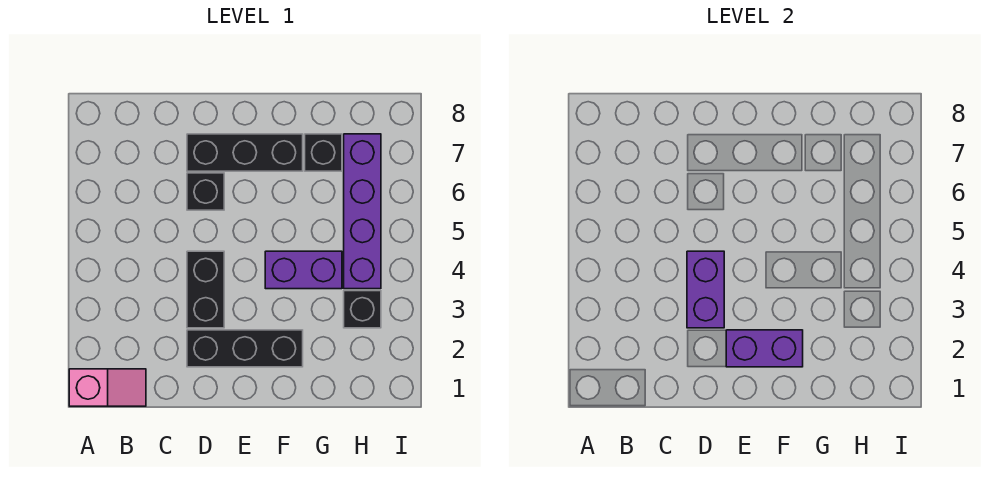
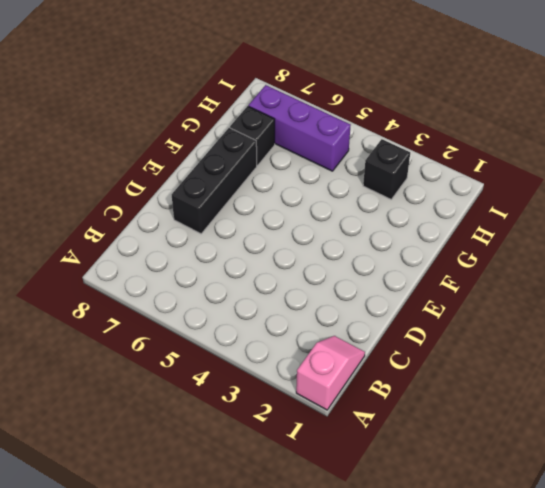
purple brick H5:H7 level 1 -> purple brick H4:H7 level 1
none -> black brick D2:F2 level 1
none -> black brick D3:D4 level 1

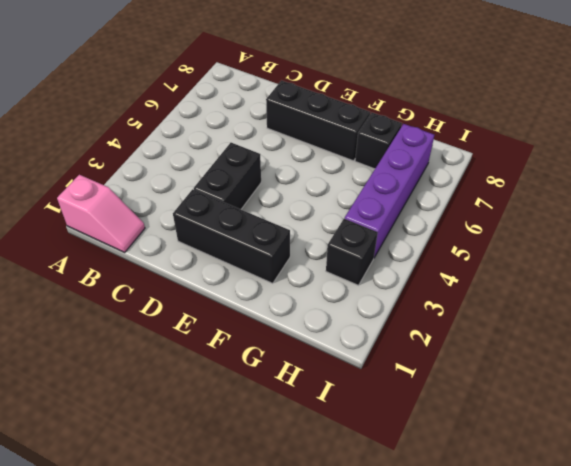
none -> black brick D6 level 1
none -> purple brick F4:G4 level 1

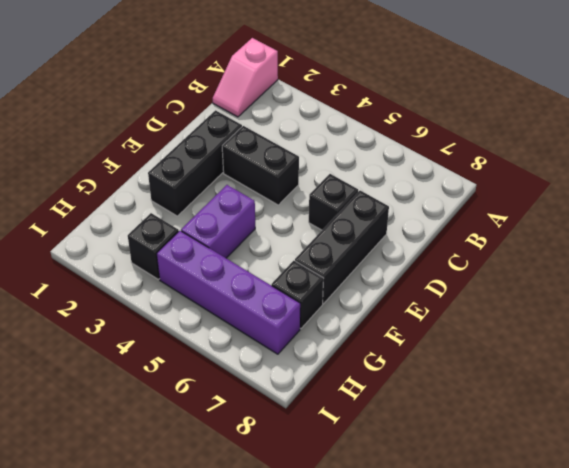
none -> purple brick D3:D4 level 2
none -> purple brick E2:F2 level 2

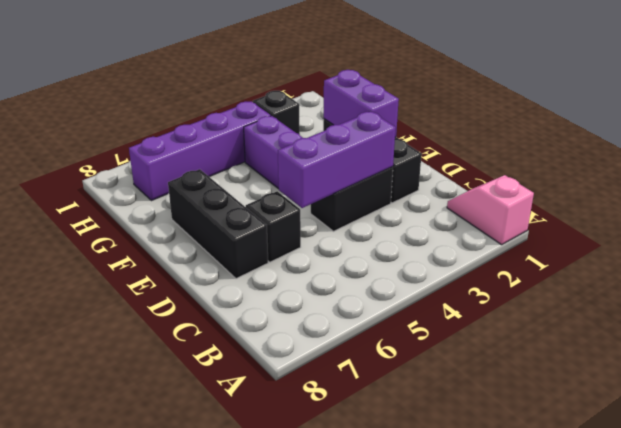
purple brick D3:D5 level 2 -> purple brick D3:D4 level 2
none -> black brick G7 level 1

